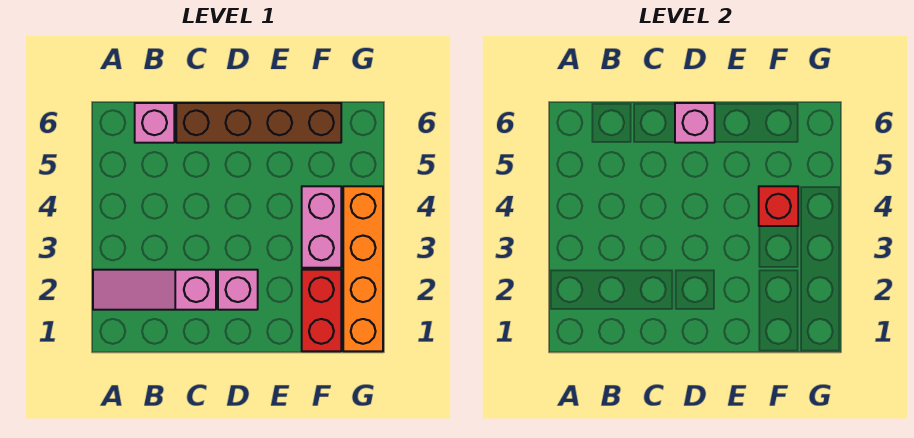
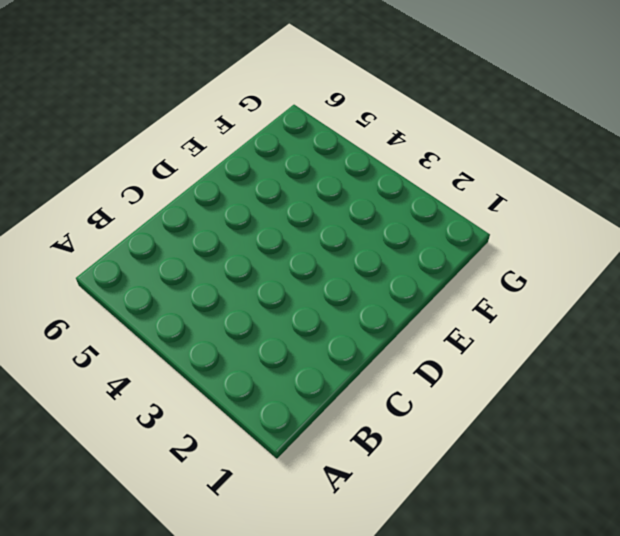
none -> pink slope A2:C2 level 1 top C
none -> pink brick B6 level 1

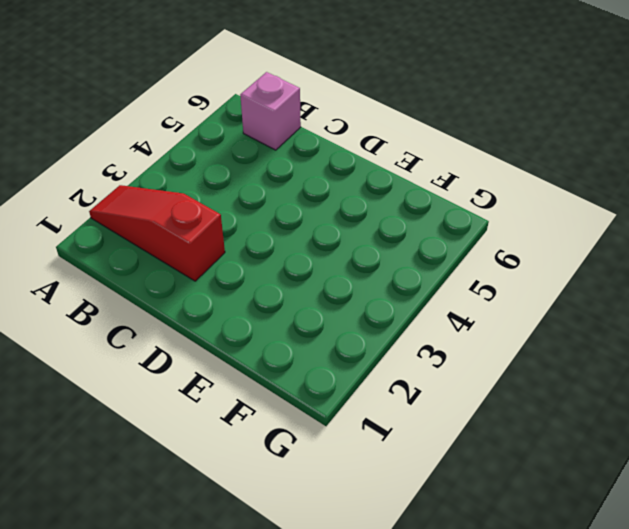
red slope A2:C2 level 1 top C -> pink slope A2:C2 level 1 top C
none -> brown brick C6:F6 level 1
none -> pink brick D2 level 1

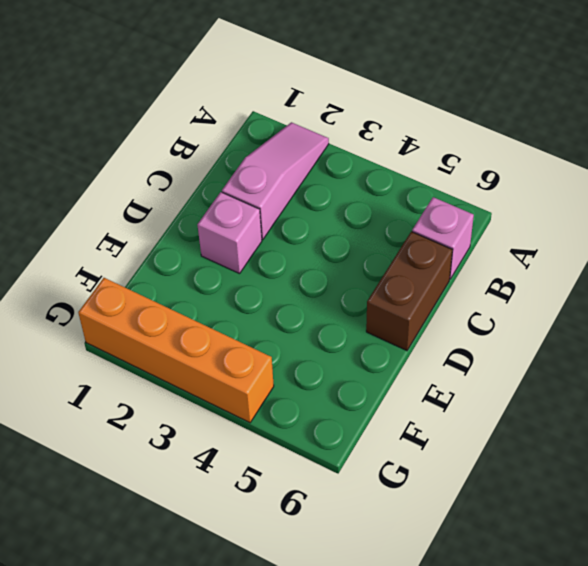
brown brick C6:D6 level 1 -> brown brick C6:F6 level 1
none -> red brick F1:F2 level 1
none -> pink brick F3:F4 level 1

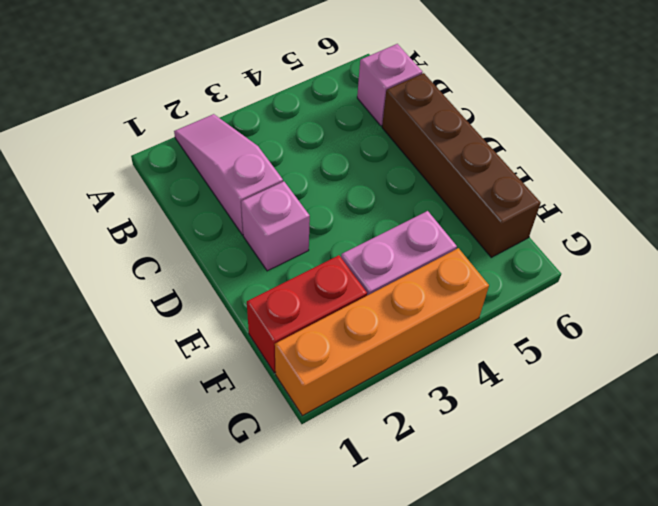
none -> pink brick D6 level 2
none -> red brick F4 level 2

